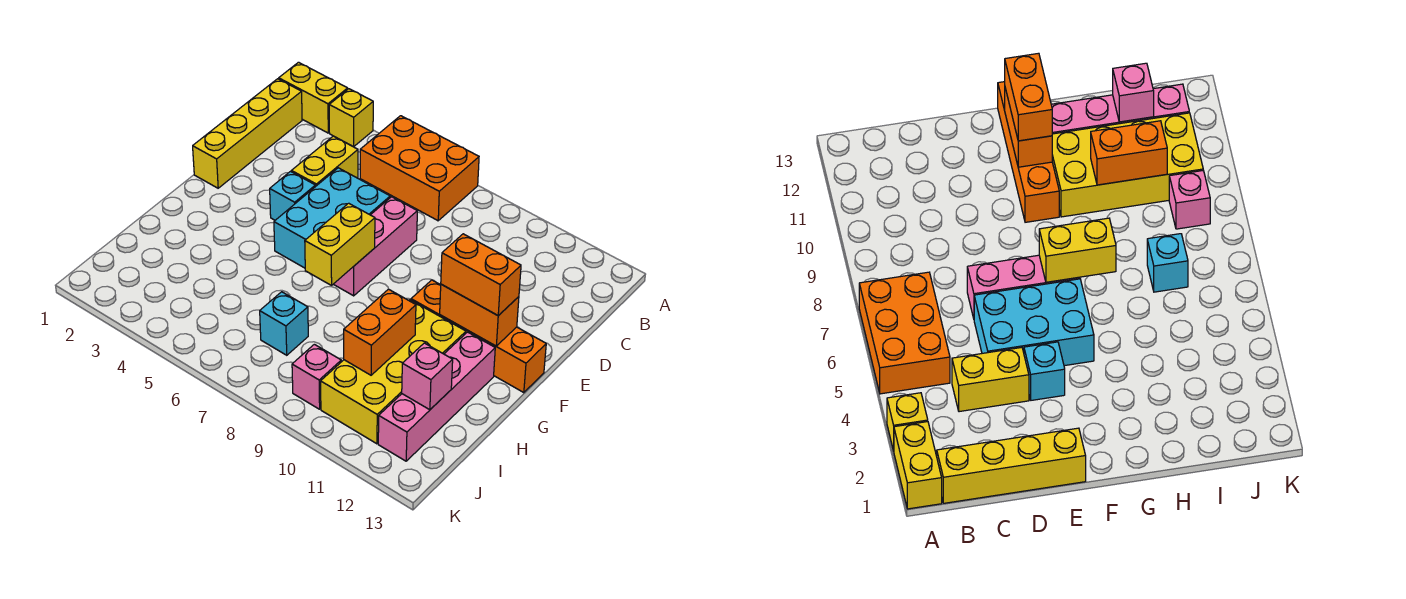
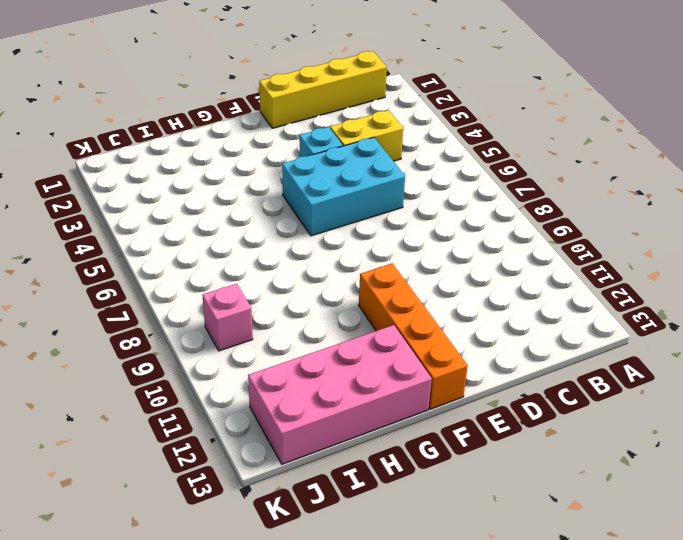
pink brick G12:J13 level 1 -> pink brick G12:J12 level 1
none -> yellow brick A1:A2 level 1
none -> yellow brick A3 level 1
none -> orange brick A5:B7 level 1

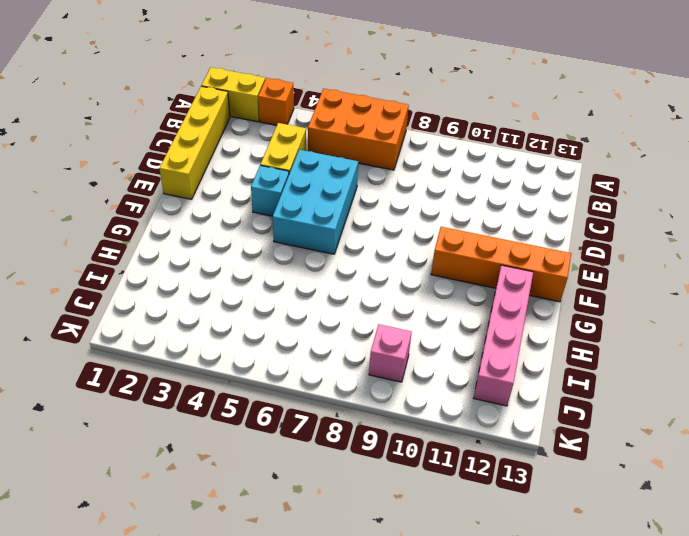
orange brick A3 level 1 -> yellow brick A3 level 1
none -> pink brick D7:F7 level 1
none -> yellow brick G10:J11 level 1
none -> cyan brick I7 level 1

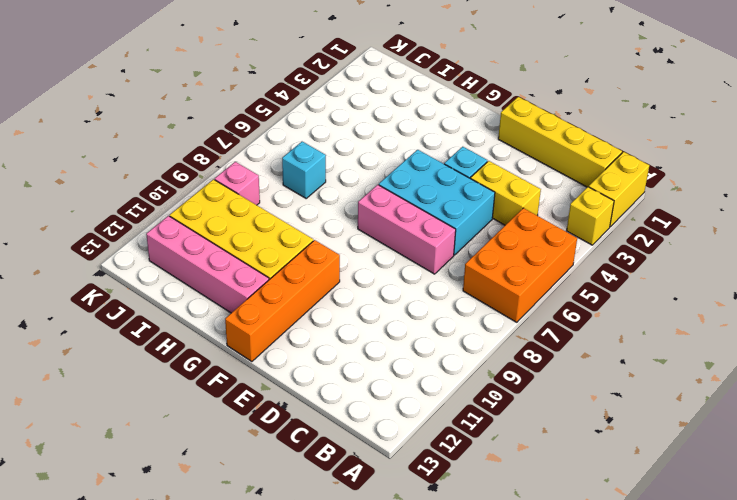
none -> yellow brick F7:G7 level 2
none -> orange brick F11:F12 level 2
none -> orange brick H10:I10 level 2

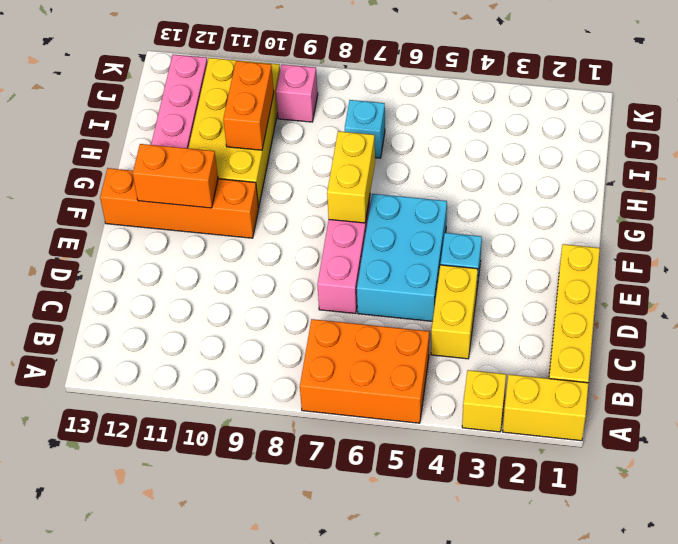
none -> pink brick I12 level 2
none -> orange brick F11:F12 level 3

